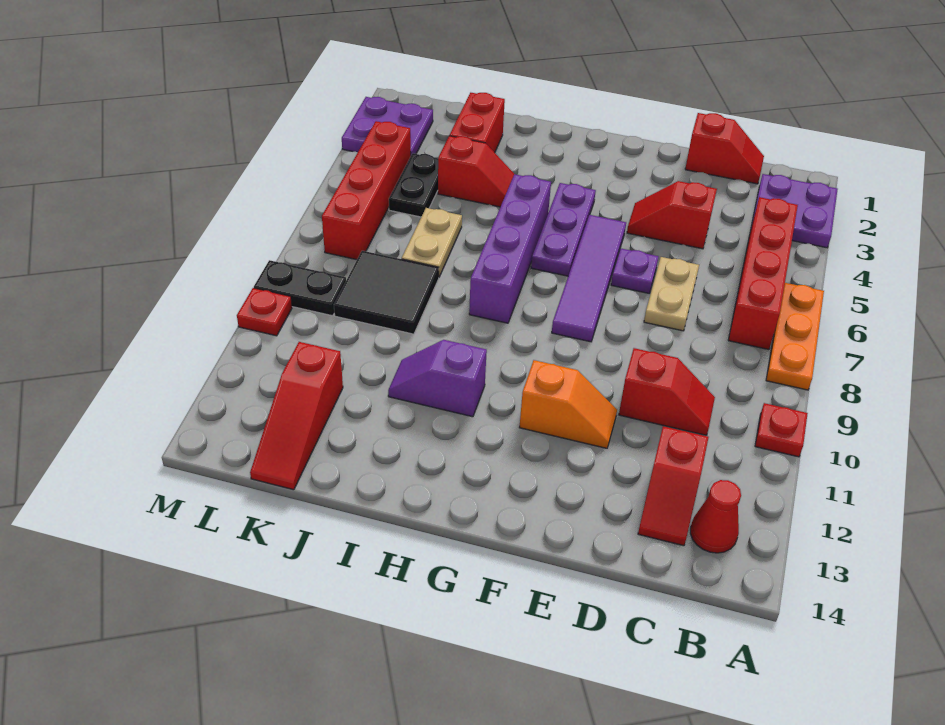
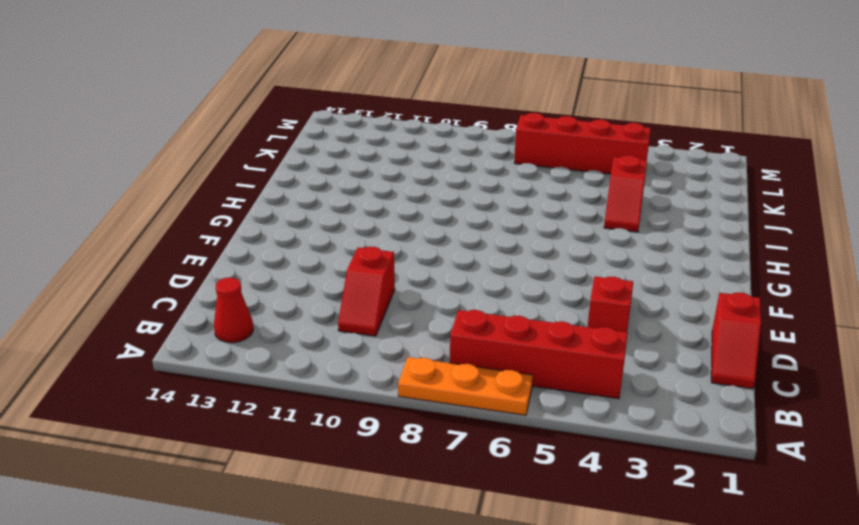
none -> purple plate A2:B3 level 1
none -> red plate A10 level 1
none -> red slope C12:C13 level 1 top 12

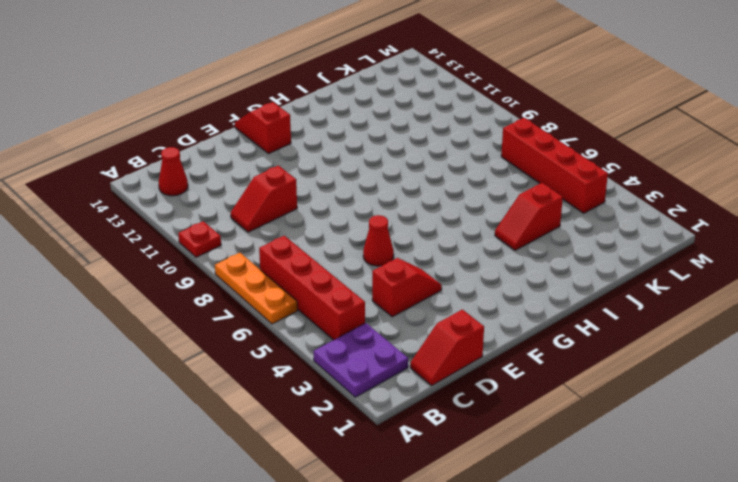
red cone E6 level 1 -> purple plate E6 level 1
red slope F13:F14 level 1 top 13 -> red slope C12:C13 level 1 top 12
none -> tan plate D6:D7 level 1
none -> orange slope E11:F11 level 1 top F
none -> purple tile F5:F8 level 1

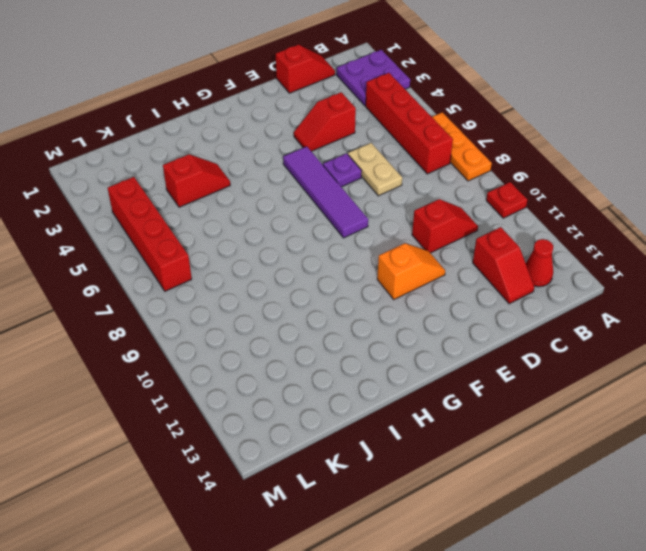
none -> purple plate G4:G6 level 1
none -> purple brick H5:H8 level 1
none -> purple slope H11:I11 level 1 top H

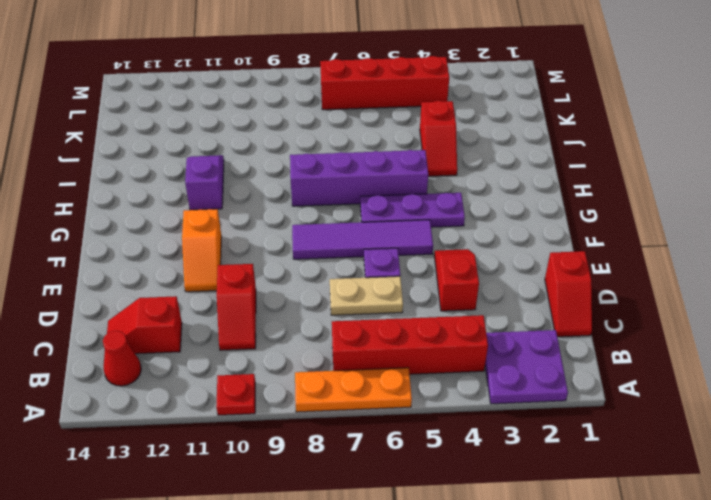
none -> red brick J2:J3 level 1
none -> tan plate J6:J7 level 1
none -> black tile J8:K9 level 1

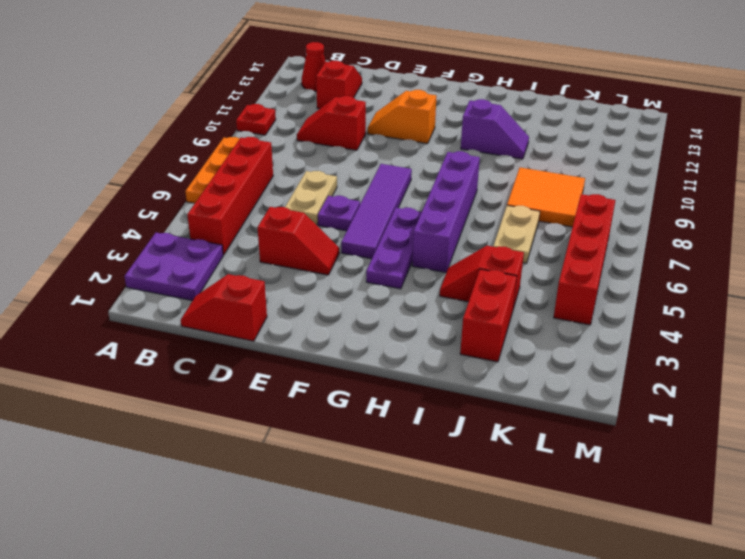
orange tile J8:K9 level 1 -> black tile J8:K9 level 1
none -> black plate K4:K5 level 1
none -> red slope K12:K14 level 1 top 12
none -> purple plate L2:M3 level 1

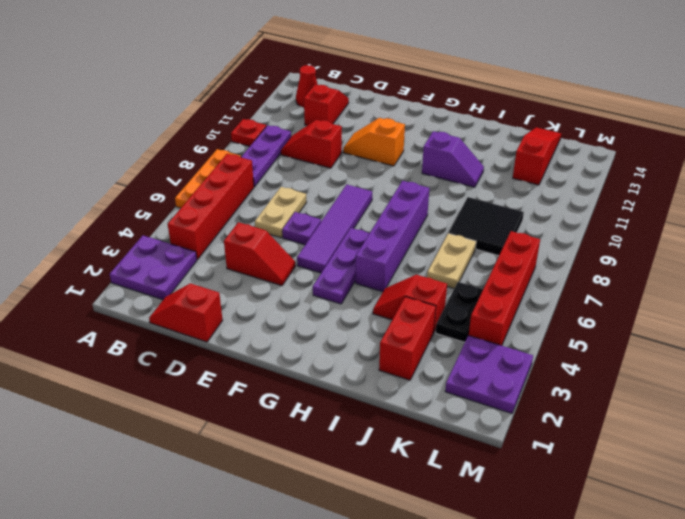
purple plate B8:B10 level 1 -> none
none -> black plate L9:M9 level 1
none -> red plate M10 level 1

